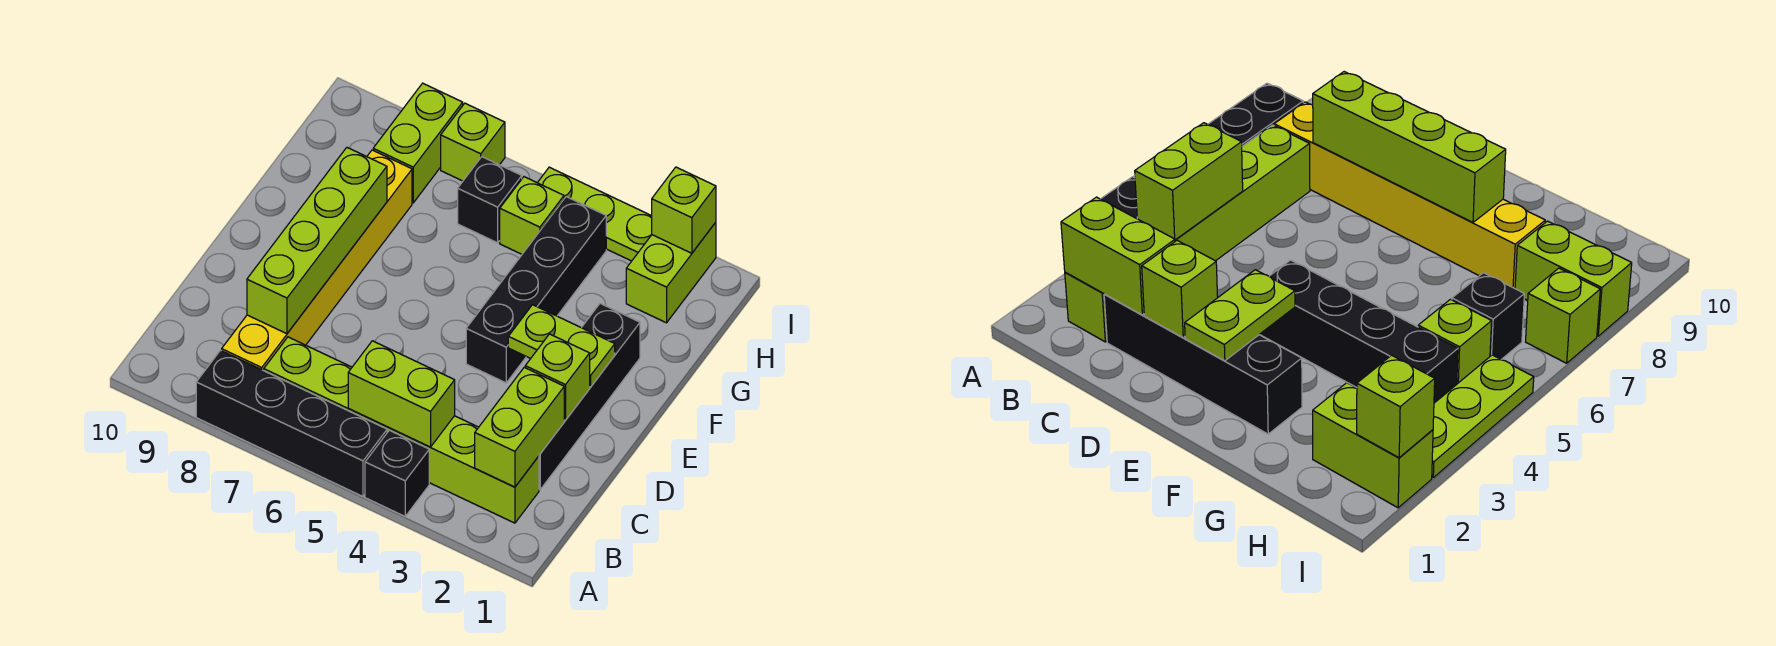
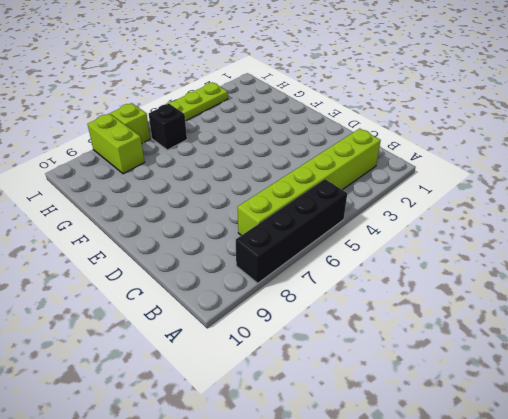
none -> black brick A4 level 1
none -> yellow brick B8:G8 level 1
none -> black brick C2:F2 level 1

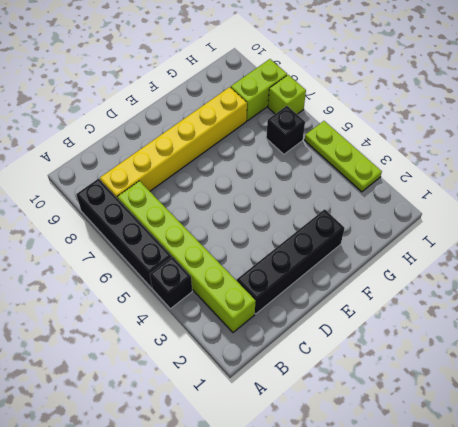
none -> black brick E4:H4 level 1
none -> lime brick H2:I2 level 1
none -> lime brick H5 level 1

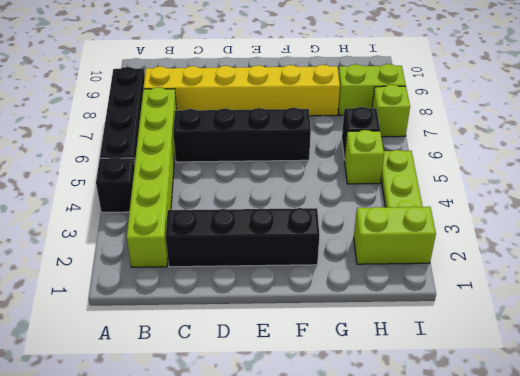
black brick C6:F6 level 1 -> black brick E4:H4 level 1
none -> lime brick B2:C2 level 2
none -> lime brick B4:B5 level 2
none -> lime brick C8:F8 level 2

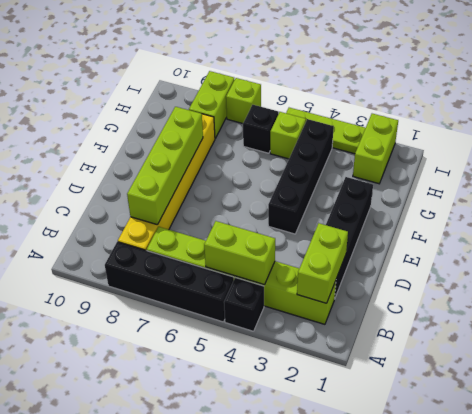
none -> lime brick D2 level 2
none -> lime plate E2:E3 level 2
none -> lime brick I2 level 2

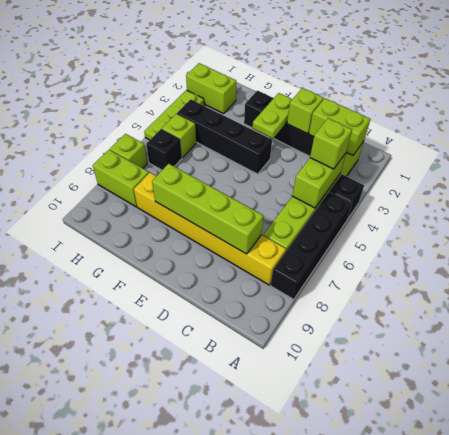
lime brick B4 level 3 -> lime brick I2 level 2

